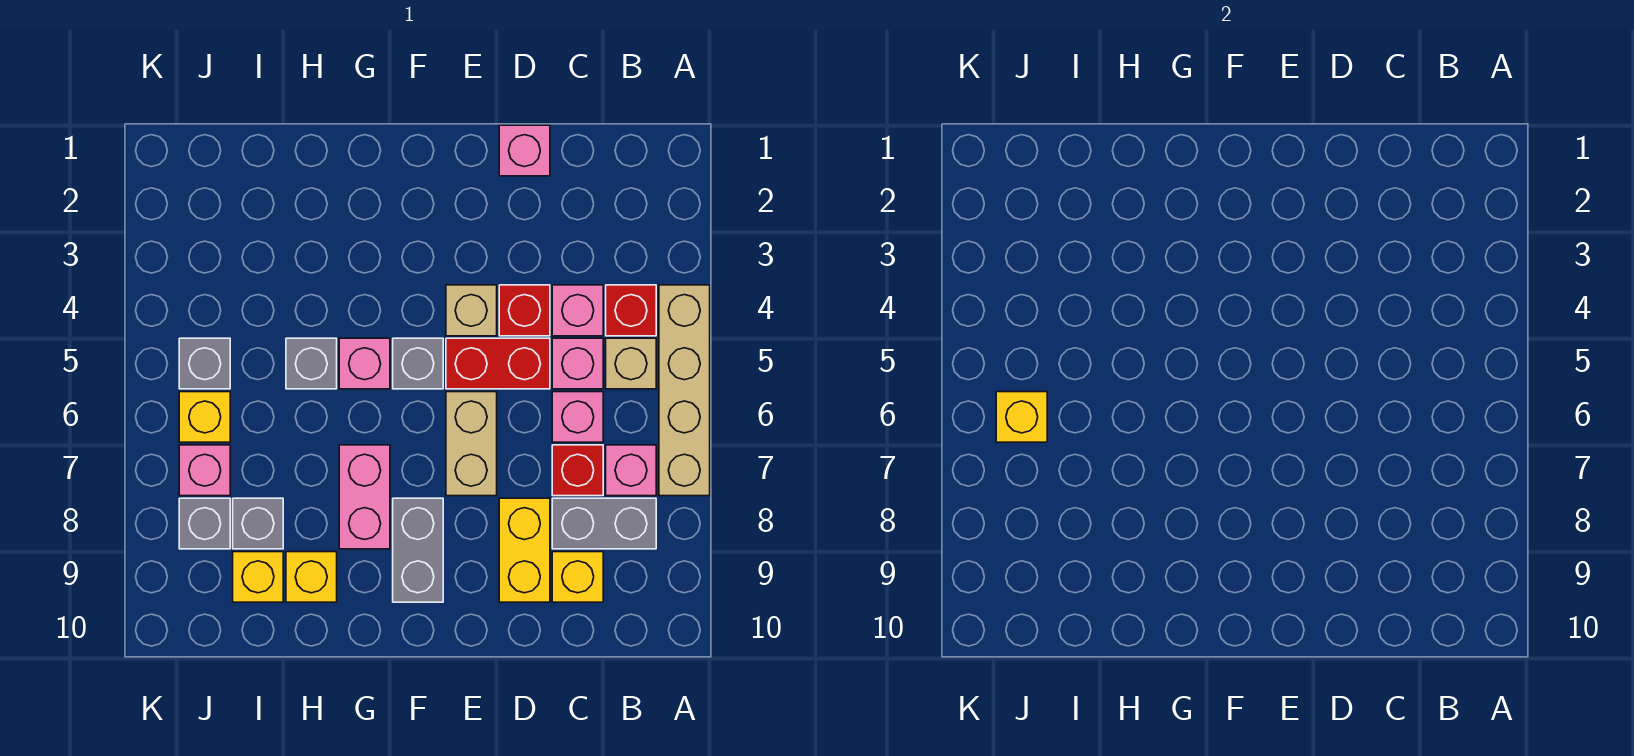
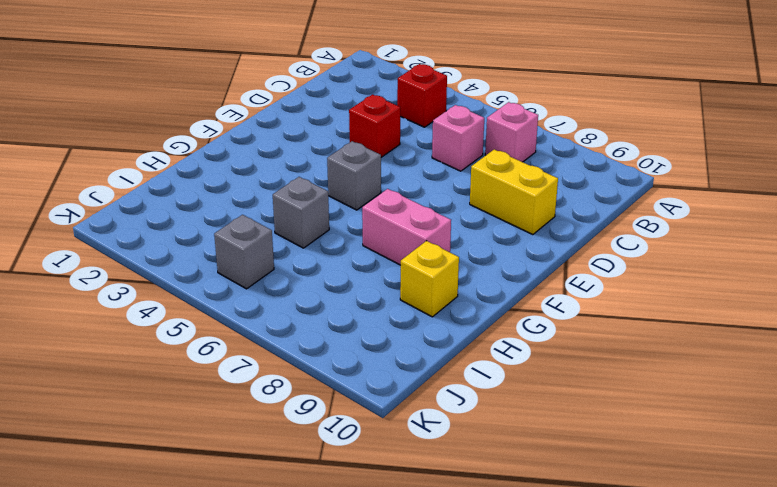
none -> tan brick A4:A7 level 1
none -> tan brick B5 level 1
none -> grey brick B8:C8 level 1

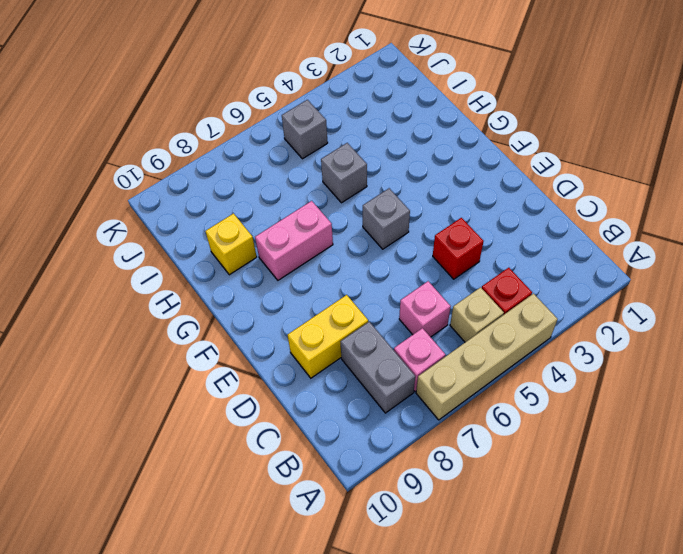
none -> pink brick C4 level 1
none -> pink brick C5 level 1
none -> red brick C7 level 1

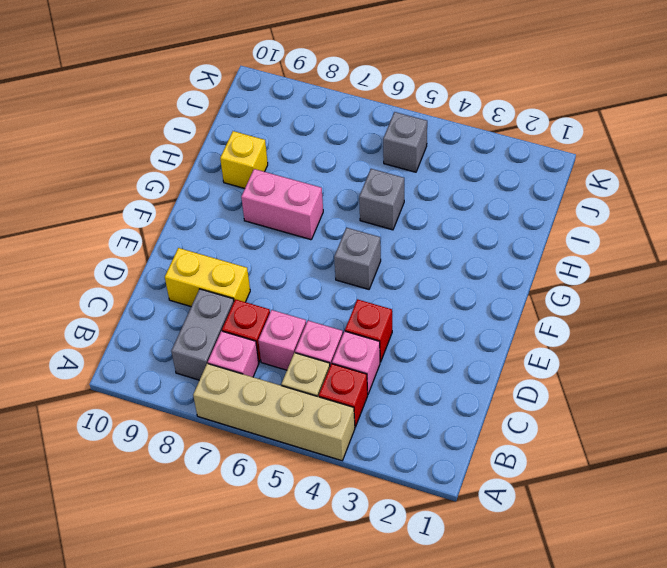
none -> yellow brick C9 level 1
none -> pink brick D1 level 1
none -> red brick D5:E5 level 1

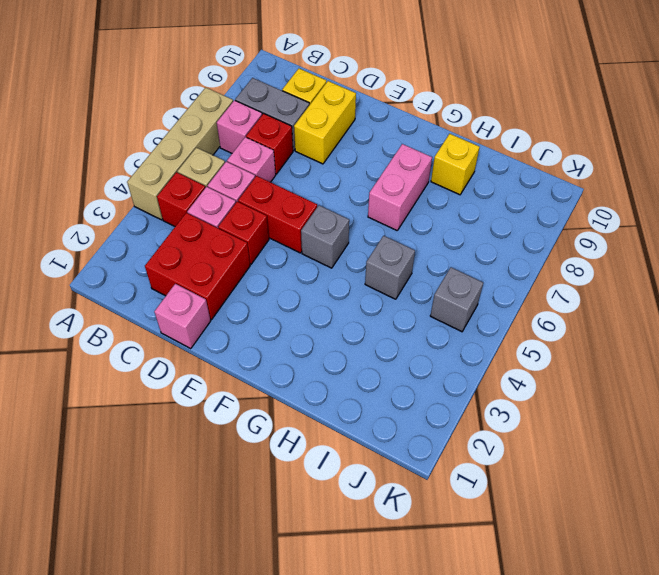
red brick C2:D3 level 1 -> none
none -> tan brick E4 level 1
none -> tan brick E6:E7 level 1
none -> grey brick F8:F9 level 1

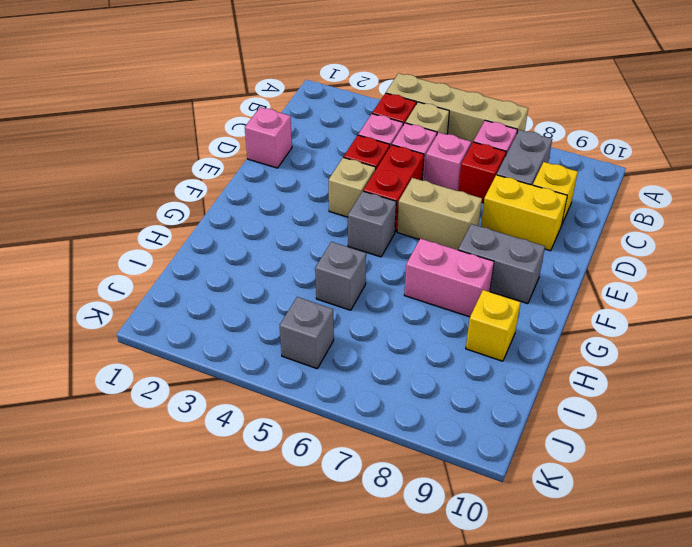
none -> pink brick G5 level 1
none -> grey brick I8 level 1
none -> yellow brick I9 level 1

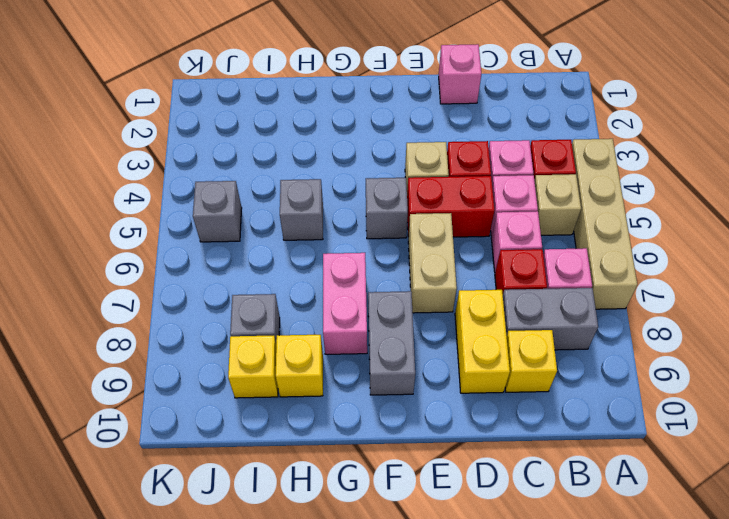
none -> pink brick G5 level 1
none -> yellow brick J6 level 1
none -> pink brick J7 level 1

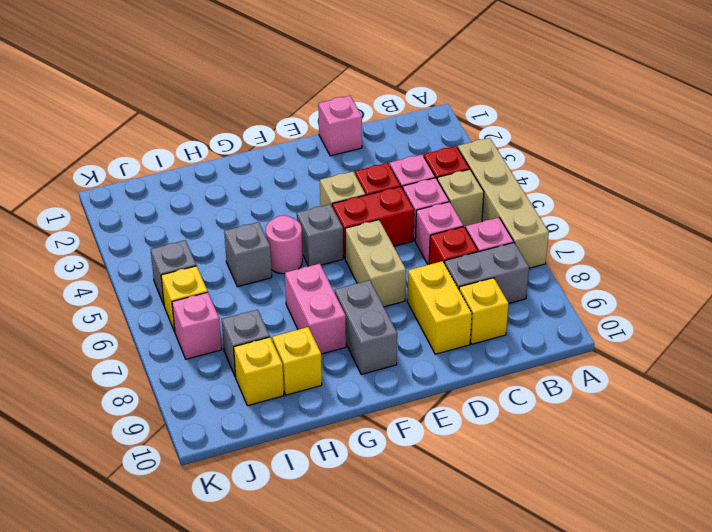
pink round brick G5 level 1 -> pink brick G5 level 1
none -> grey brick J8 level 1
none -> yellow brick J6 level 2

